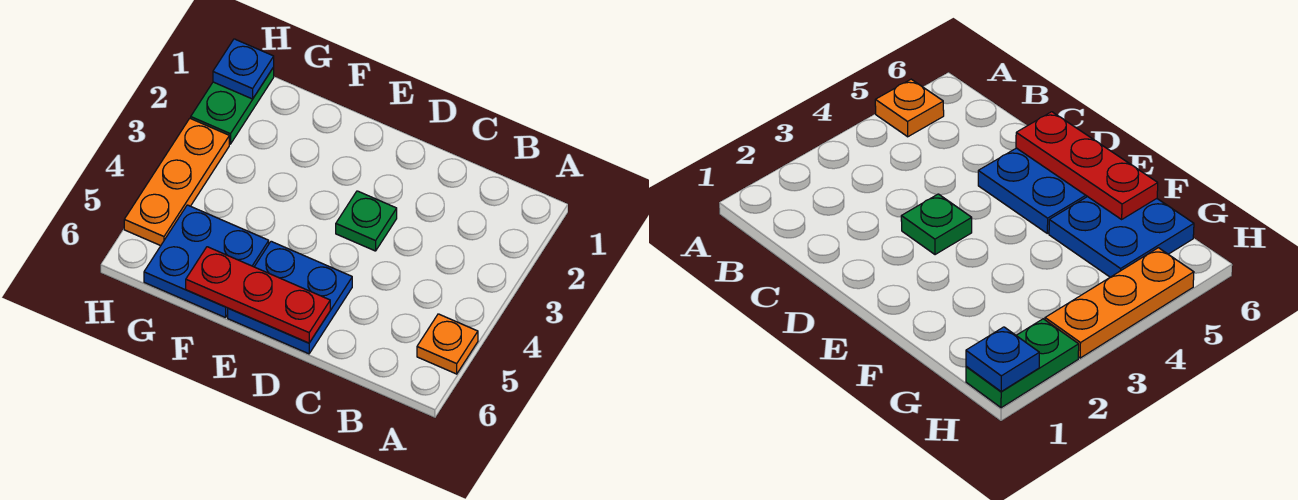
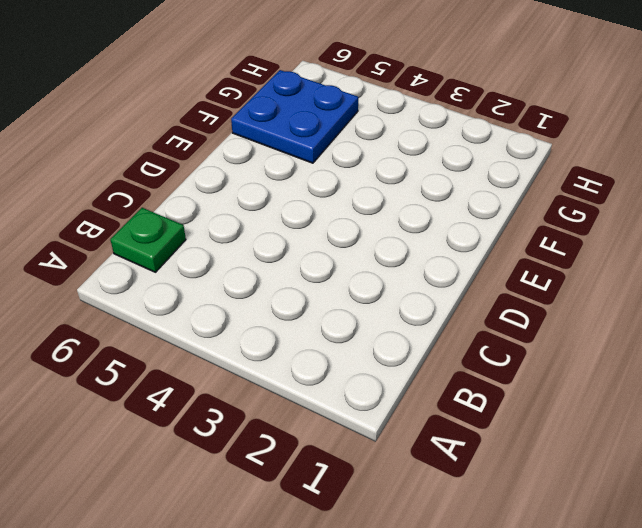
green plate B6 level 1 -> green plate D3 level 1
none -> orange plate A5 level 1
none -> blue plate D5:E6 level 1

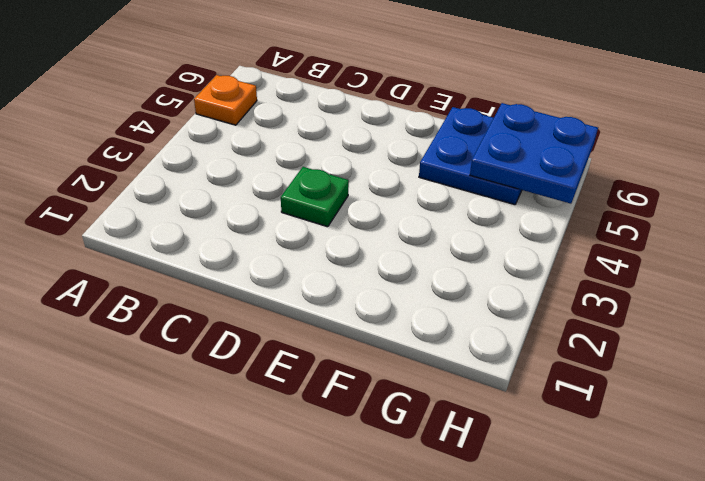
blue plate G5:H6 level 2 -> blue plate D5:E6 level 1
none -> green plate H1:H2 level 1
none -> orange plate H3:H5 level 1

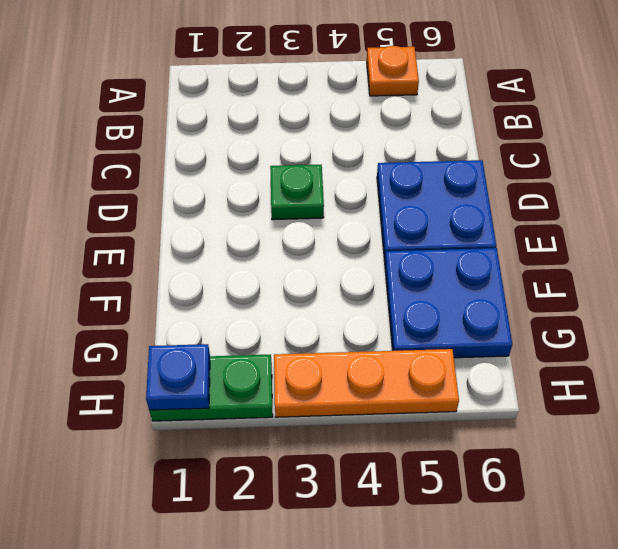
none -> red plate D6:F6 level 2

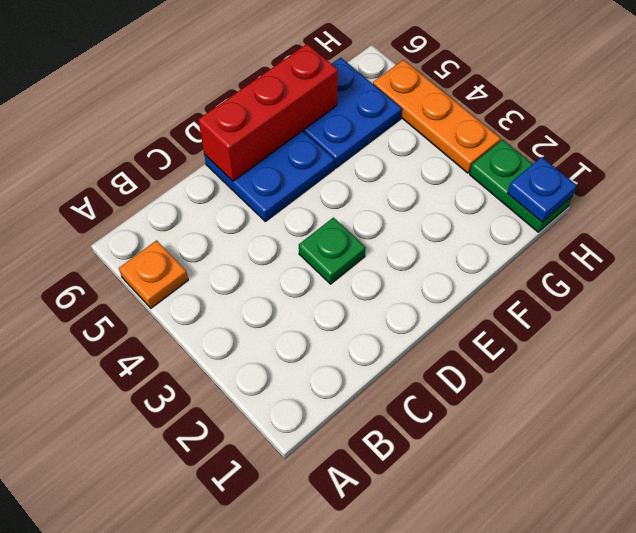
red brick D6:F6 level 2 -> red plate D6:F6 level 2

